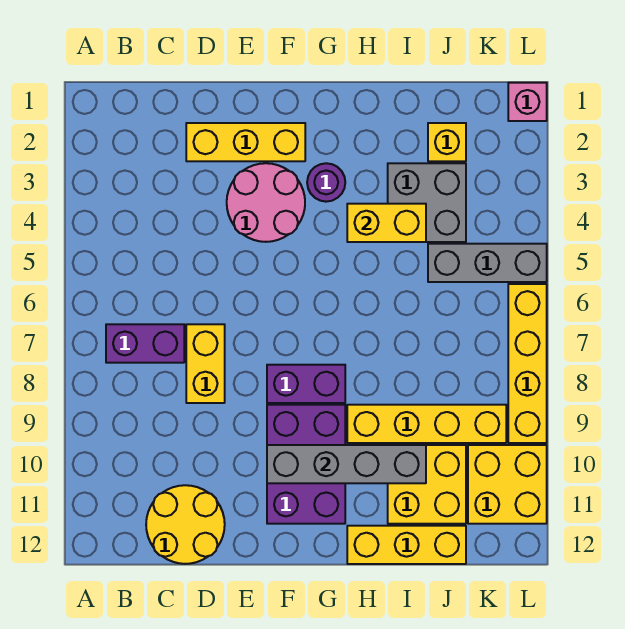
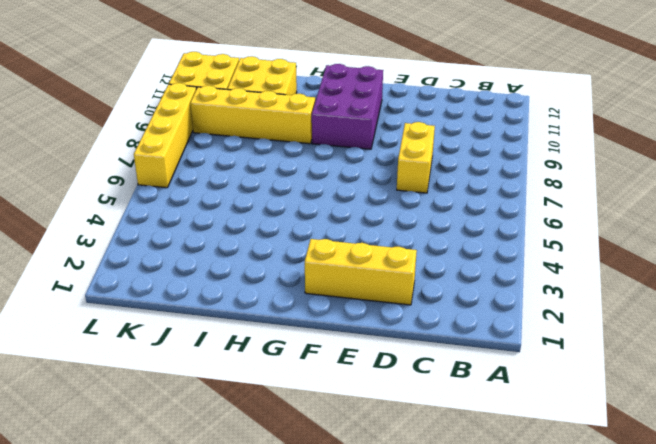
none -> purple brick B7:C7 level 1
none -> yellow round brick C11:D12 level 1
none -> pink round brick E3:F4 level 1

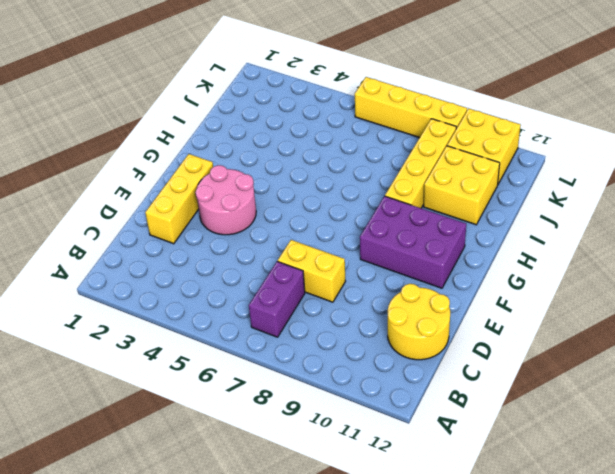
none -> purple brick F8:G8 level 1
none -> purple round brick G3 level 1
none -> yellow brick H12:J12 level 1

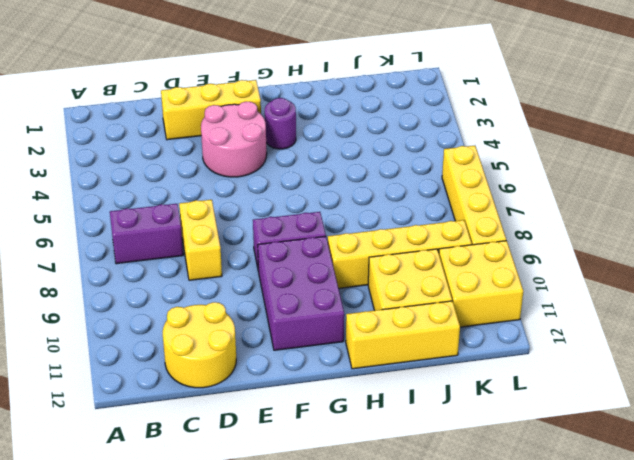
none -> grey brick I3:J4 level 1
none -> yellow brick J2 level 1
none -> grey brick J5:L5 level 1

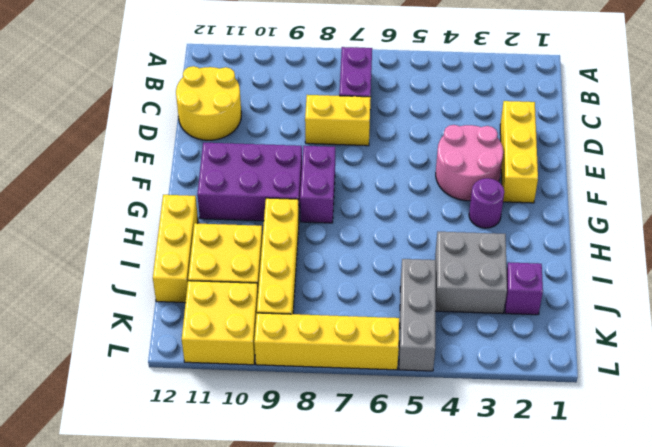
purple brick J2 level 1 -> yellow brick J2 level 1
none -> pink brick L1 level 1
none -> grey brick F10:I10 level 2
none -> yellow brick H4:I4 level 2

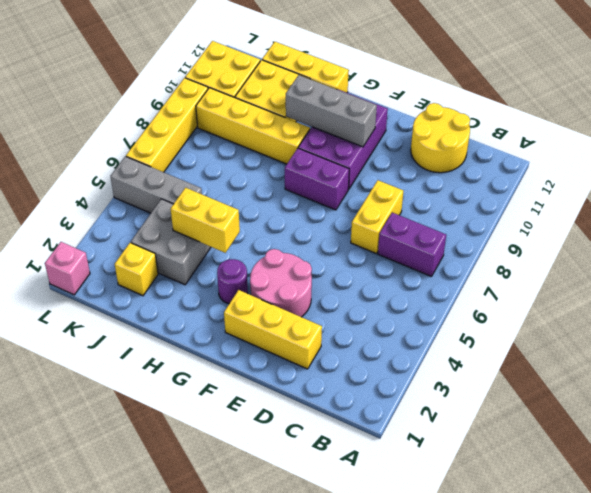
grey brick F10:H10 level 2 -> grey brick F10:I10 level 2

